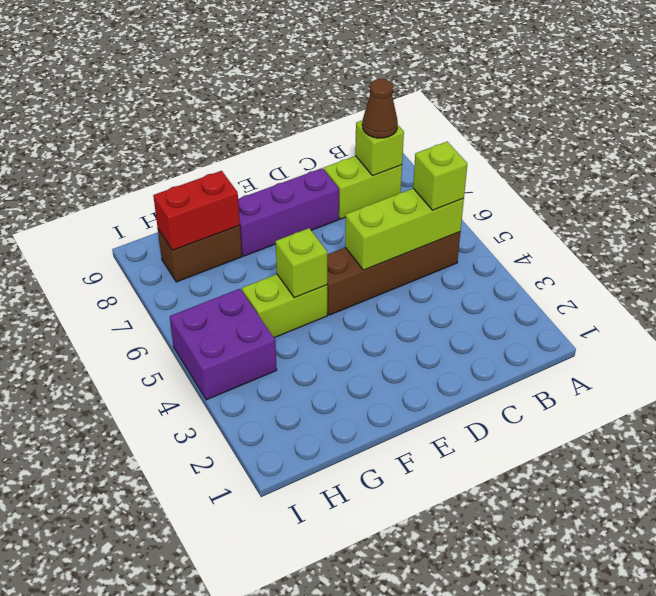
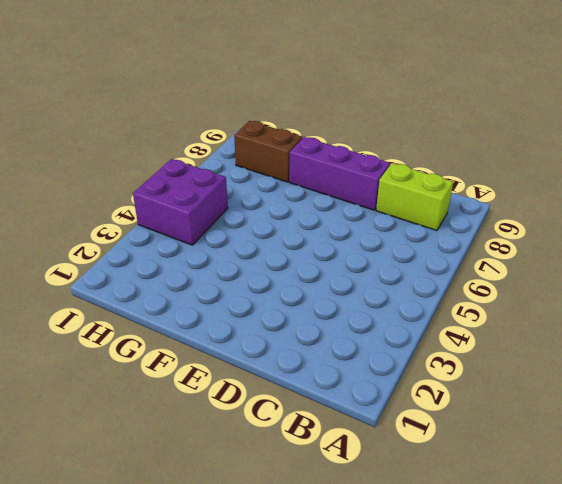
none -> brown brick B5:E5 level 1
none -> lime brick F5:G5 level 1
none -> lime brick B5:D5 level 2

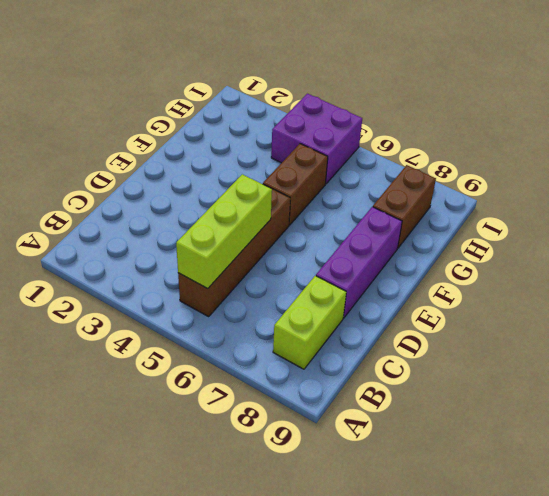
brown brick F5:G5 level 1 -> lime brick F5:G5 level 1
none -> lime brick B8 level 2
none -> lime brick F5 level 2
none -> red brick G8:H8 level 2

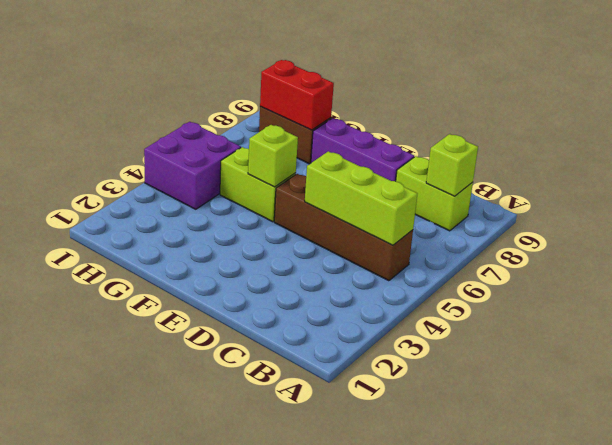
none -> lime brick B5 level 3
none -> brown cone B8 level 3

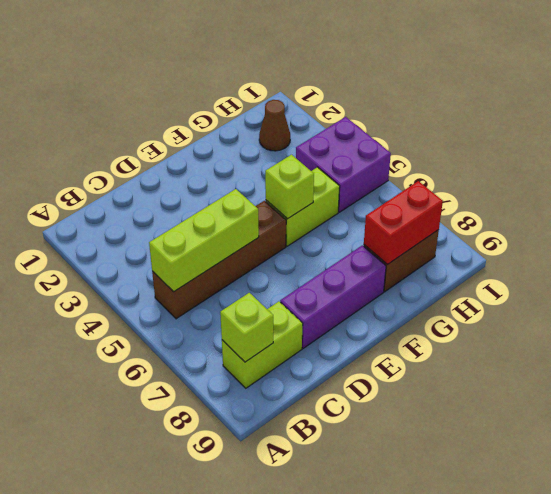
brown cone H2 level 1 -> brown cone B8 level 3
none -> lime brick B5 level 3

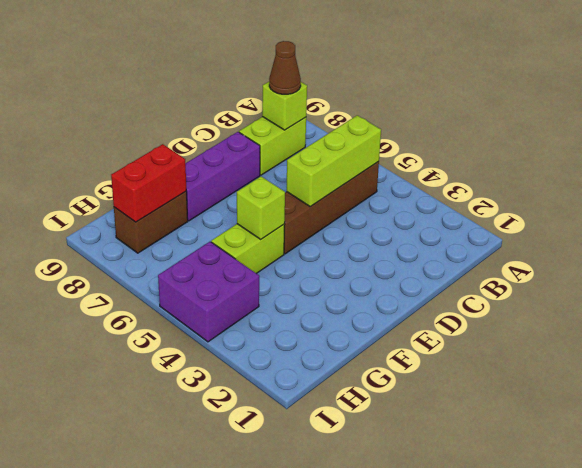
none -> lime brick B5 level 3

